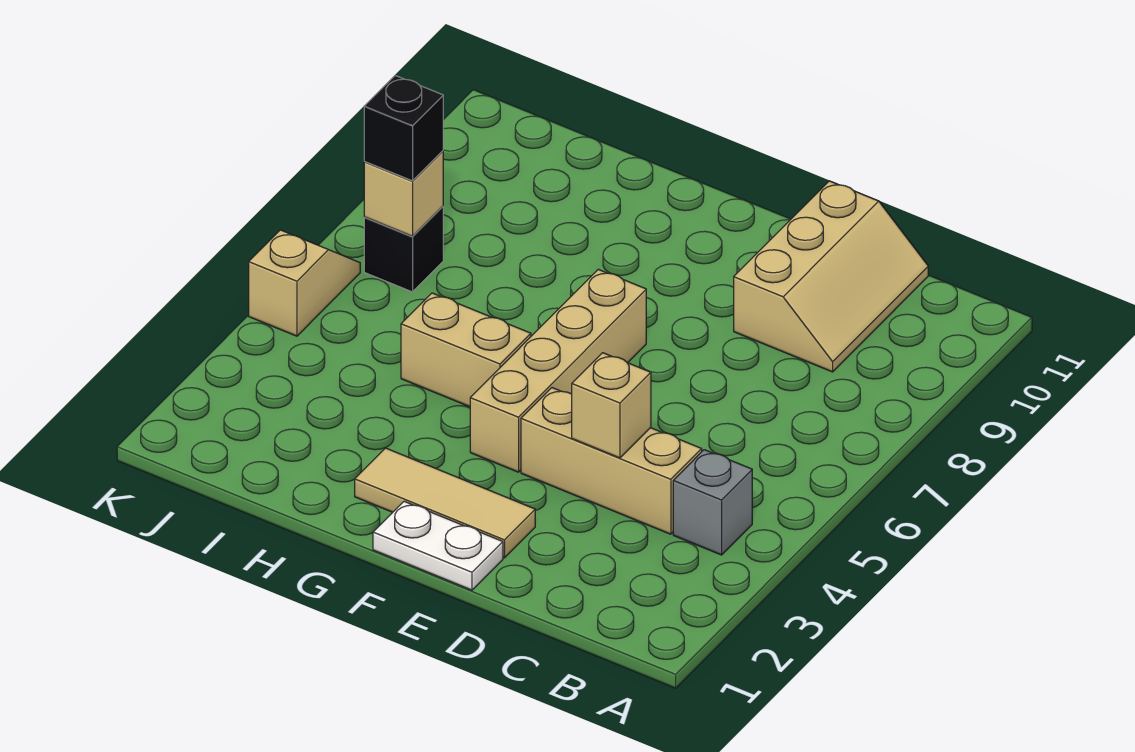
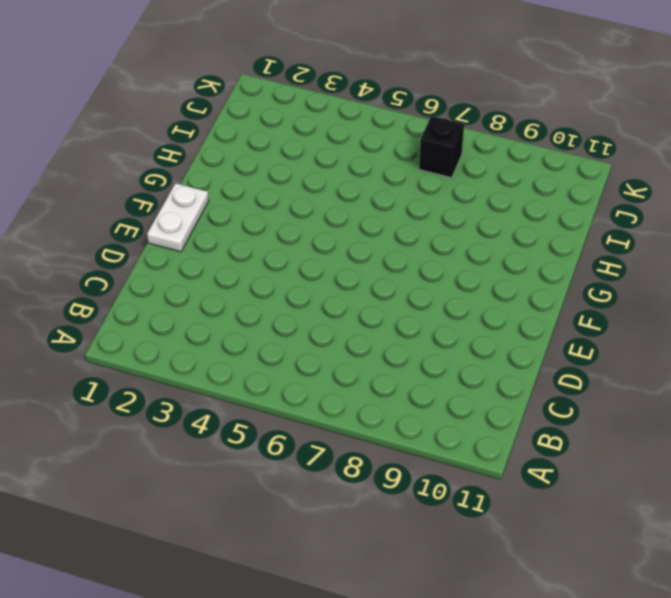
none -> grey brick B4 level 1
none -> tan brick C4:E4 level 1
none -> tan slope C9:D11 level 1 top D

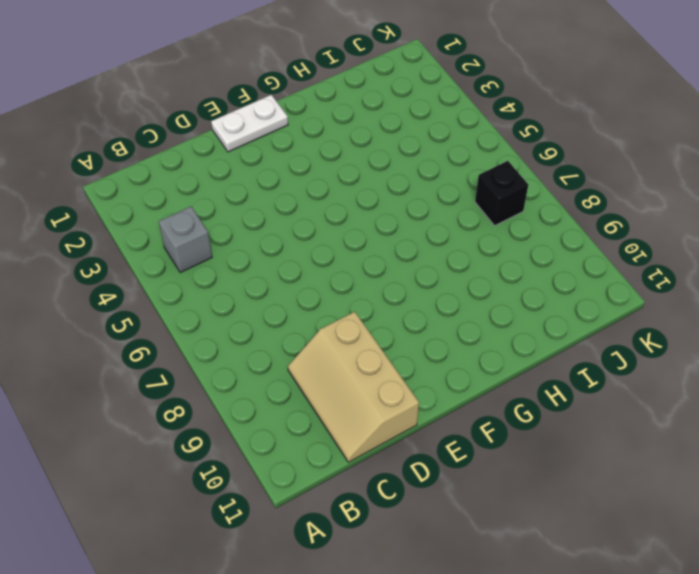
none -> tan brick C4:E4 level 1
none -> tan tile E2:G2 level 1
none -> tan brick F4:F7 level 1

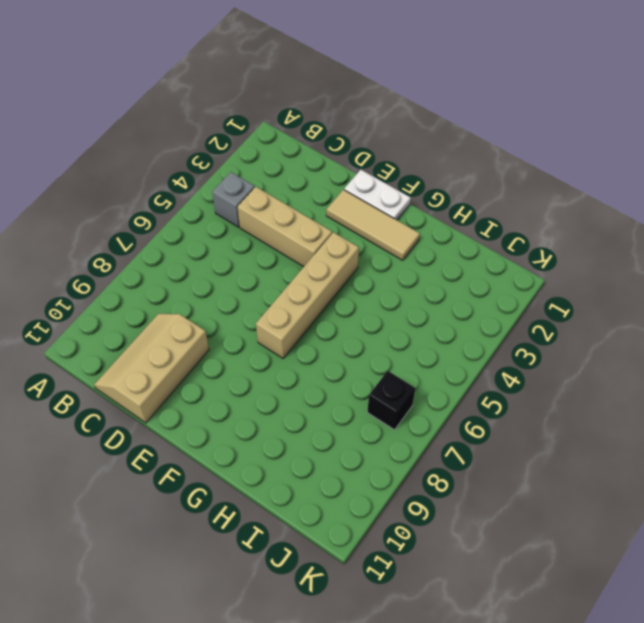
none -> tan brick G5:H5 level 1
none -> tan slope K5:K6 level 1 top 5
none -> tan brick D4 level 2

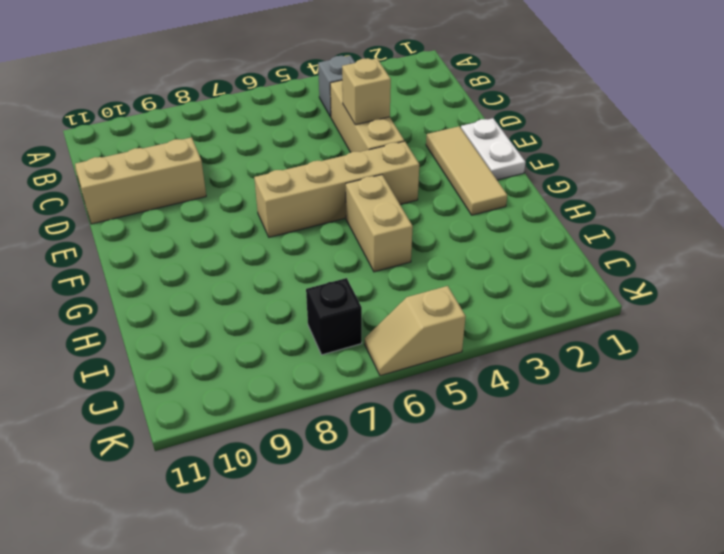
none -> tan brick J7 level 2
none -> black brick J7 level 3

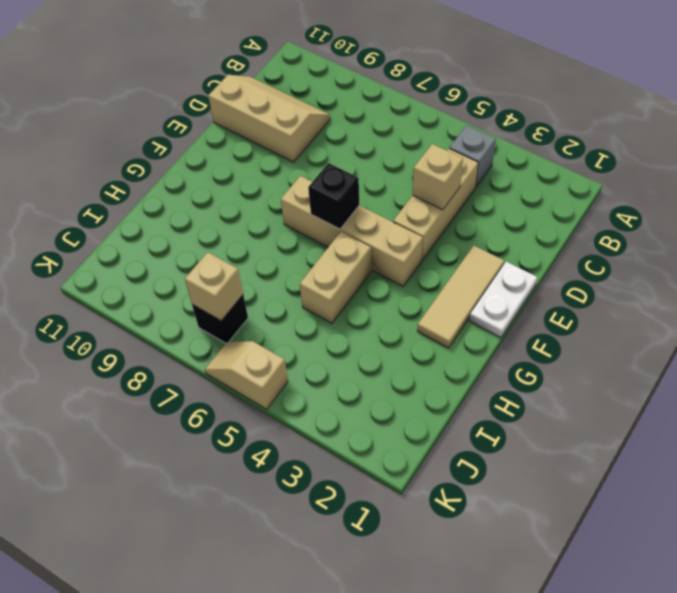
black brick F6 level 2 -> black brick J7 level 3

